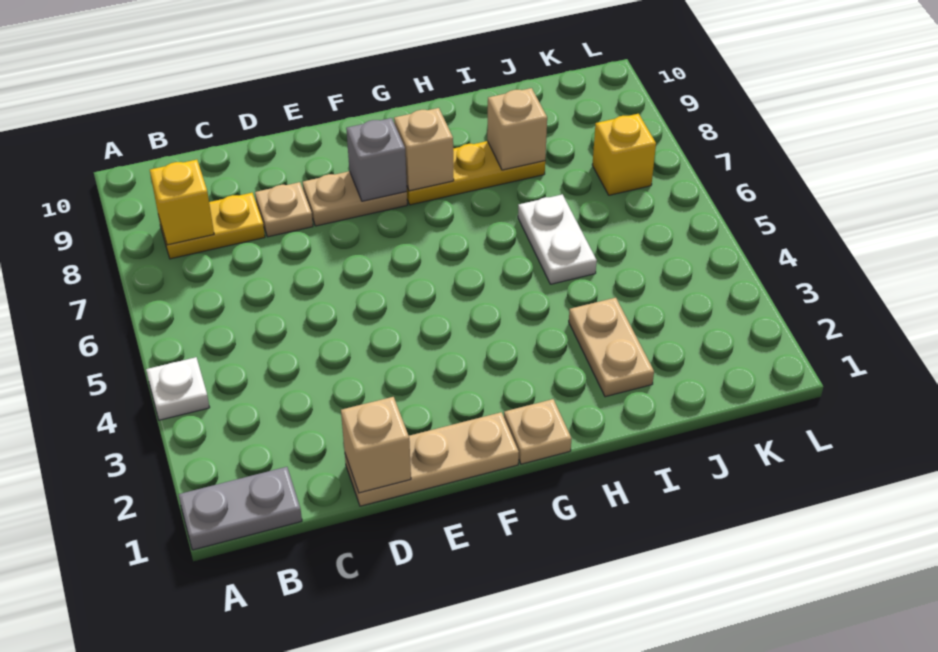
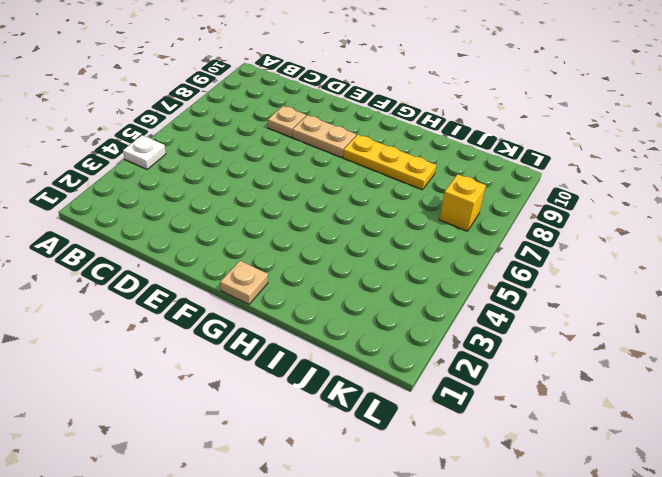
none -> grey plate A1:B1 level 1
none -> yellow plate B8:C8 level 1
none -> tan plate D1:F1 level 1

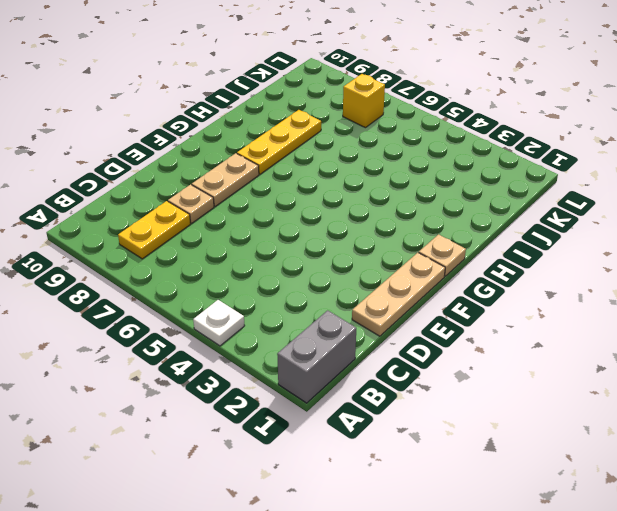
grey brick A1:B1 level 1 -> grey plate A1:B1 level 1
none -> tan plate I2:I3 level 1
none -> white plate I5:I6 level 1
none -> yellow brick B8 level 2

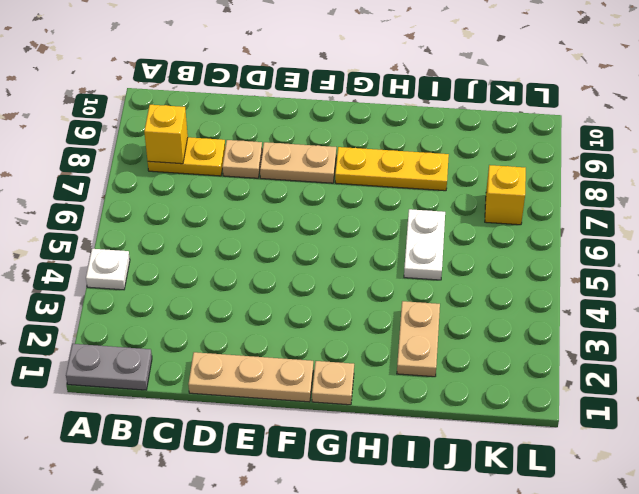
none -> tan brick D1 level 2
none -> grey brick F8 level 2
none -> tan brick G8 level 2

